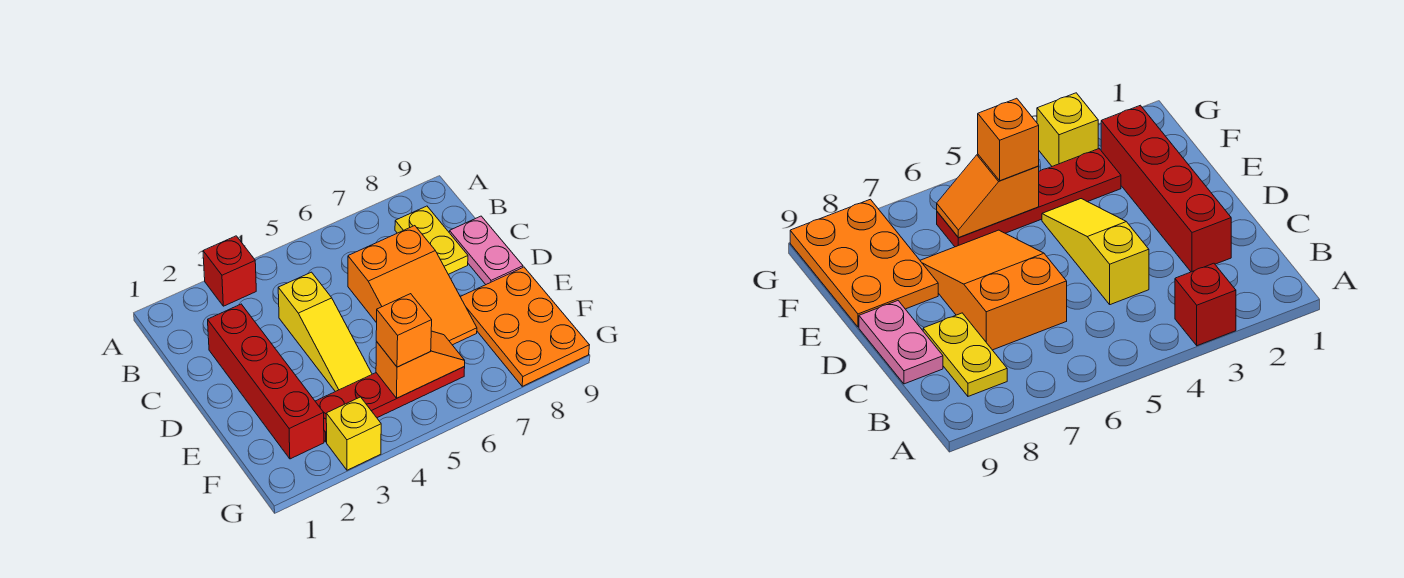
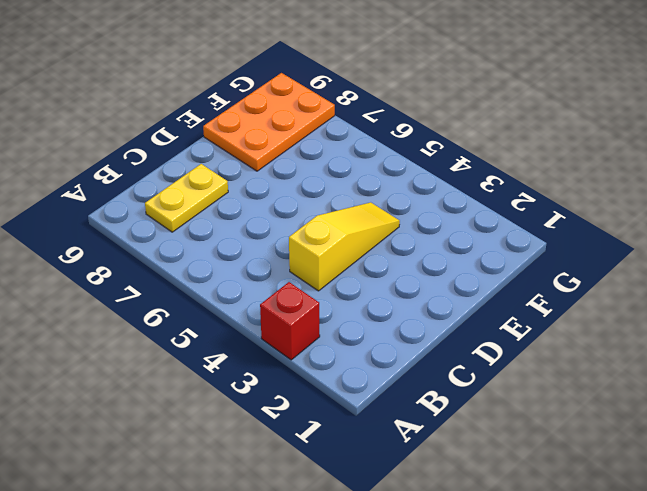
none -> red brick C2:F2 level 1
none -> orange slope C6:E7 level 1 top C

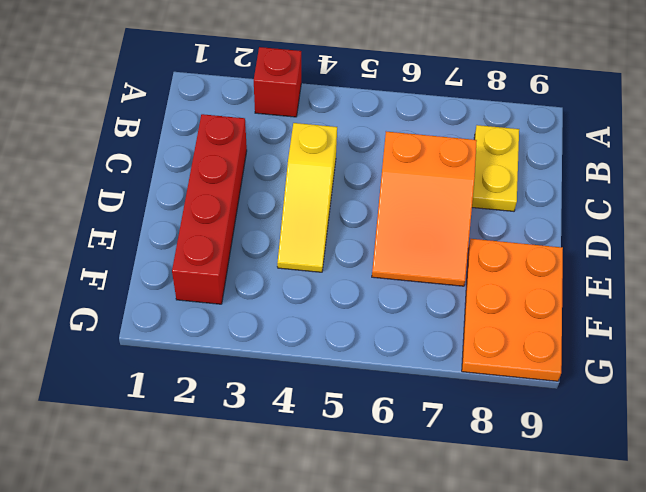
none -> pink plate C9:D9 level 1
none -> red plate F3:F6 level 1

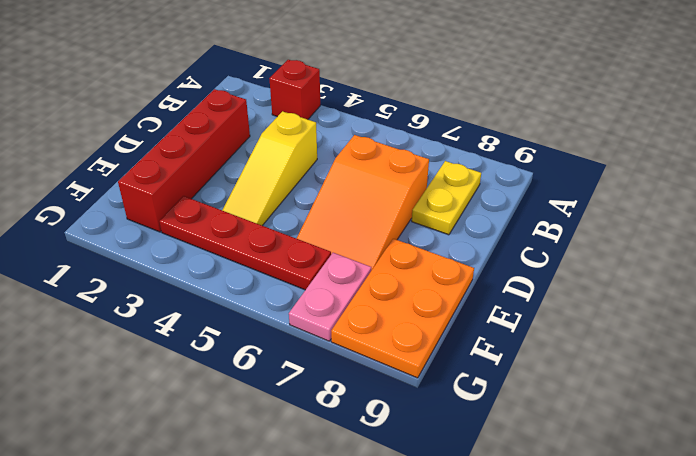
pink plate F7:G7 level 1 -> pink plate C9:D9 level 1
none -> yellow brick G3 level 1
none -> orange slope F5:F6 level 2 top 5

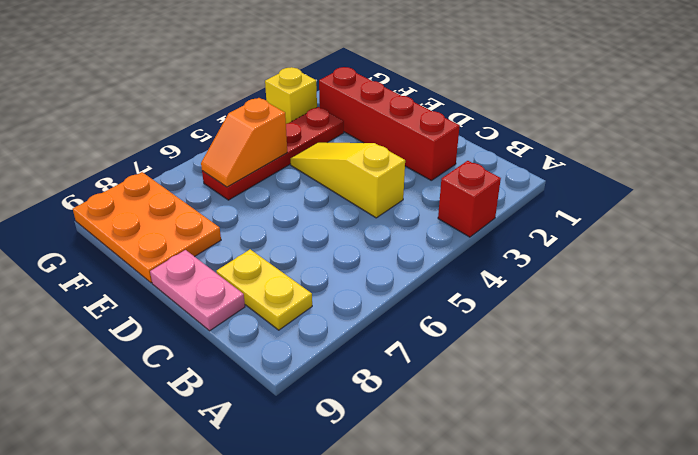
none -> orange slope C6:E7 level 1 top C
none -> orange brick F5 level 3

